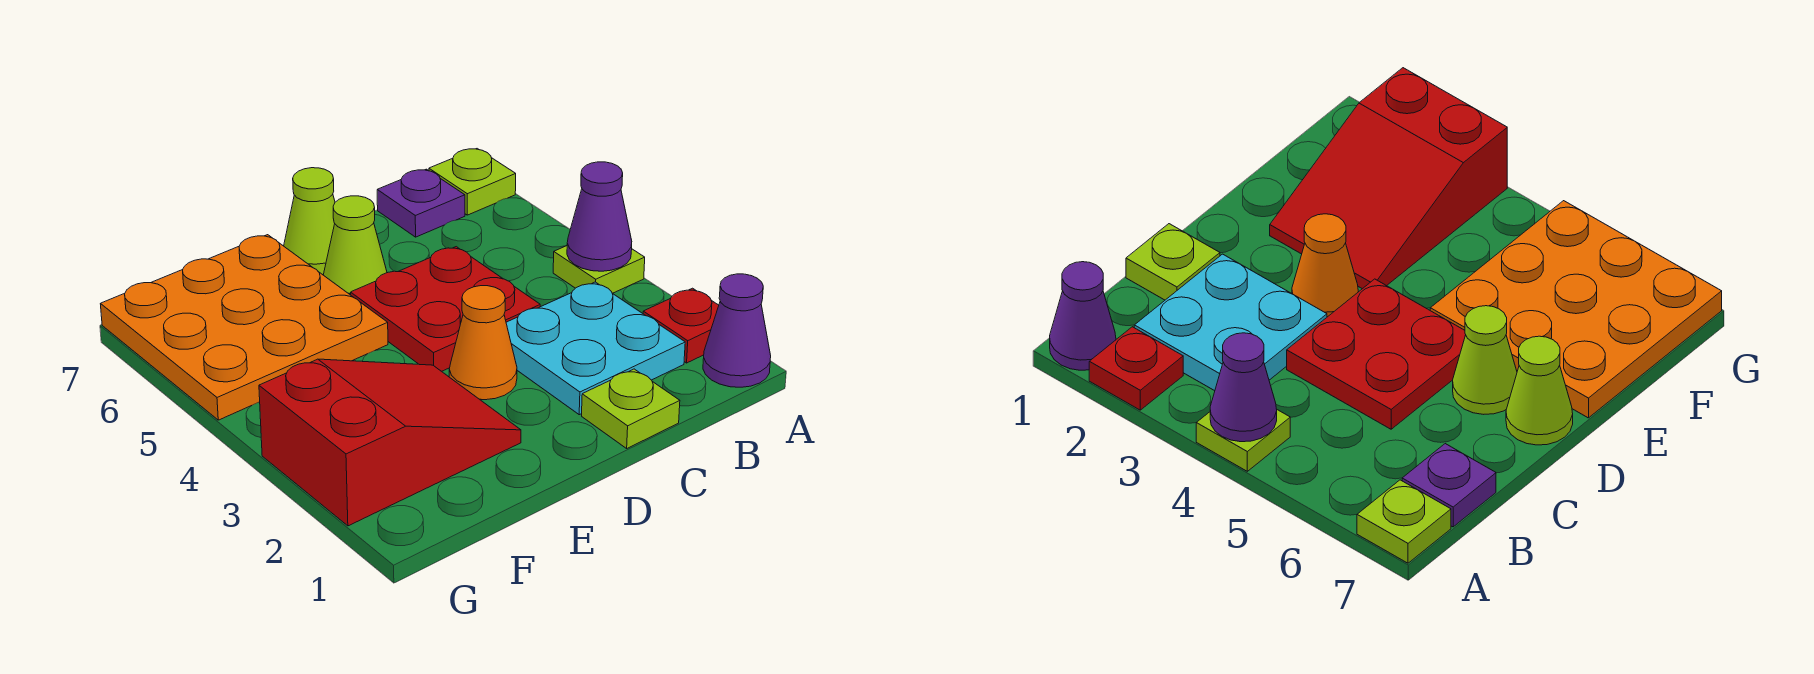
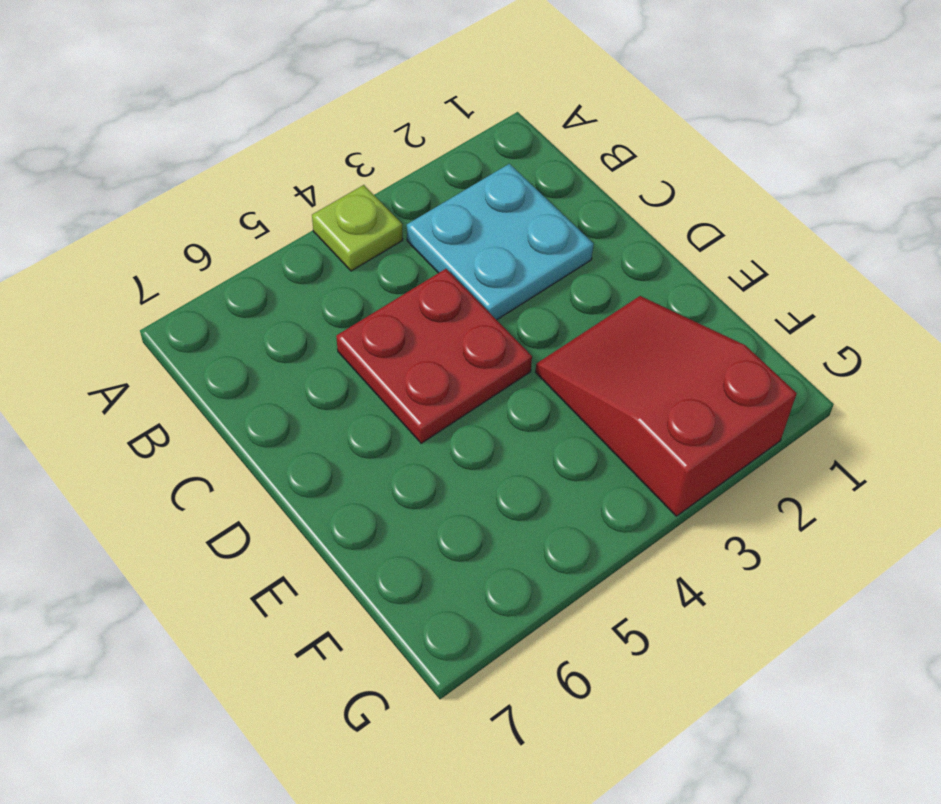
none -> purple cone A1 level 1
none -> red plate A2 level 1
none -> lime plate A7 level 1

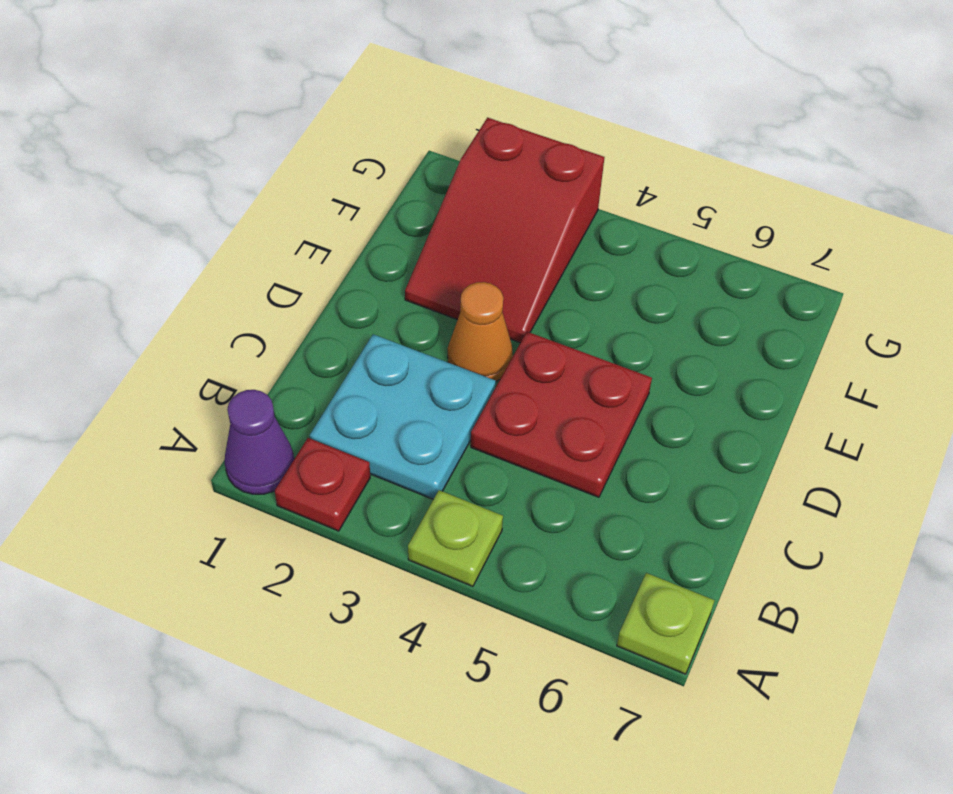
none -> purple plate B7 level 1
none -> lime plate C1 level 1
none -> lime cone D6 level 1

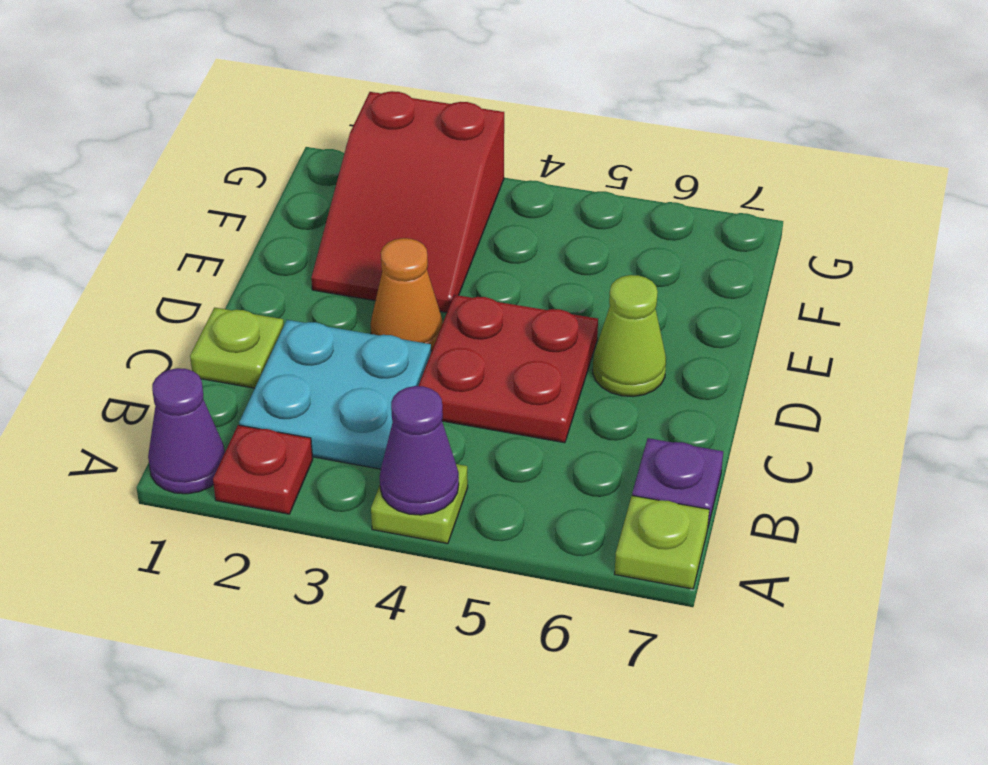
none -> lime cone D7 level 1
none -> orange plate E5:G7 level 1

